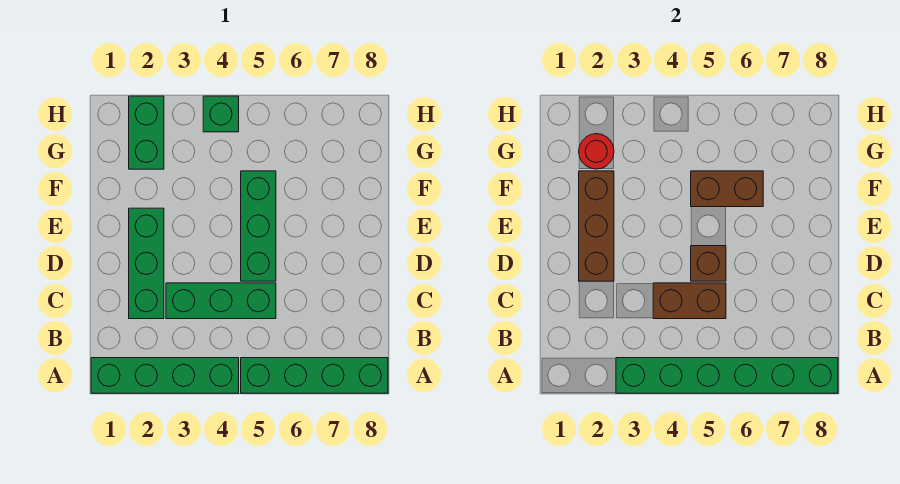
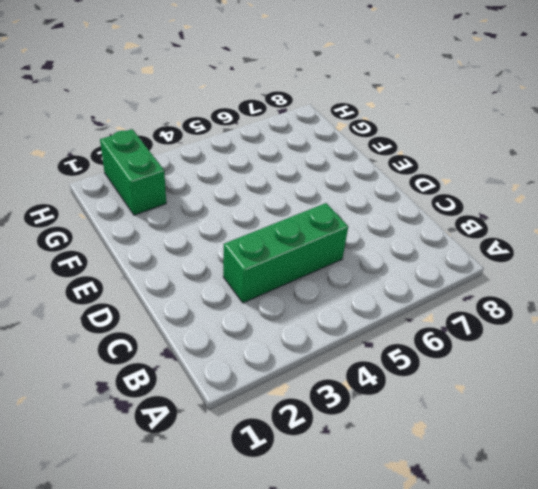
none -> green brick A1:A4 level 1
none -> green brick A5:A8 level 1
none -> green brick C2:E2 level 1

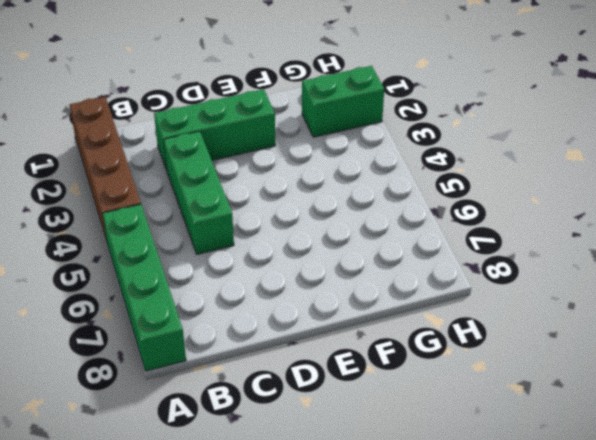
brown brick A1:A4 level 1 -> green brick A1:A4 level 1
none -> green brick D5:F5 level 1
none -> green brick H4 level 1
none -> green brick A3:A8 level 2

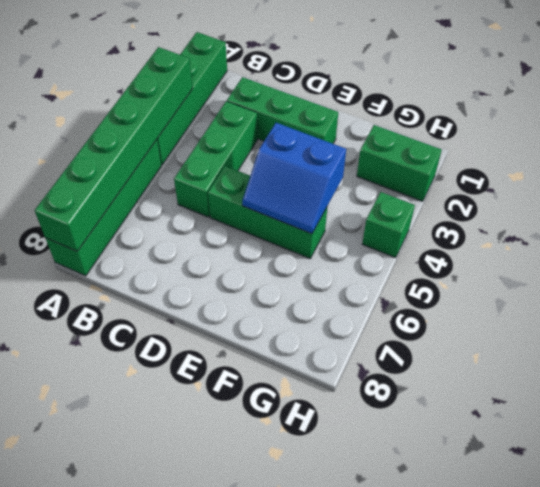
blue slope E4:F5 level 2 top 4 -> brown brick F5:F6 level 2
none -> brown brick C4:C5 level 2
none -> brown brick D2:F2 level 2
none -> brown brick D5 level 2

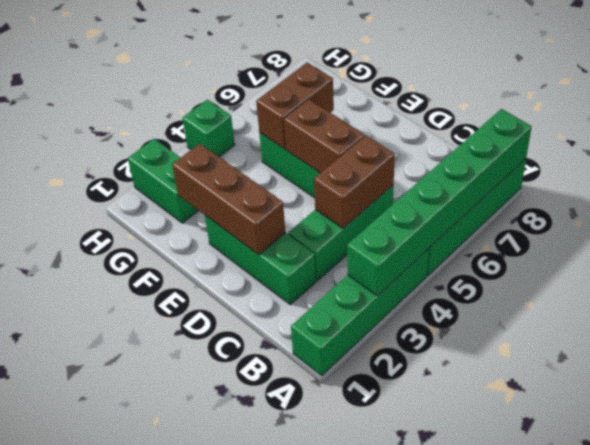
brown brick D5:E5 level 2 -> brown brick D5 level 2
none -> red round brick G2 level 2

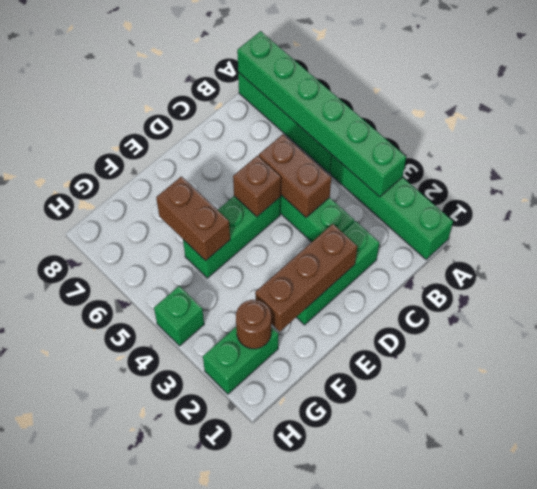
brown round brick G2 level 2 -> red round brick G2 level 2

